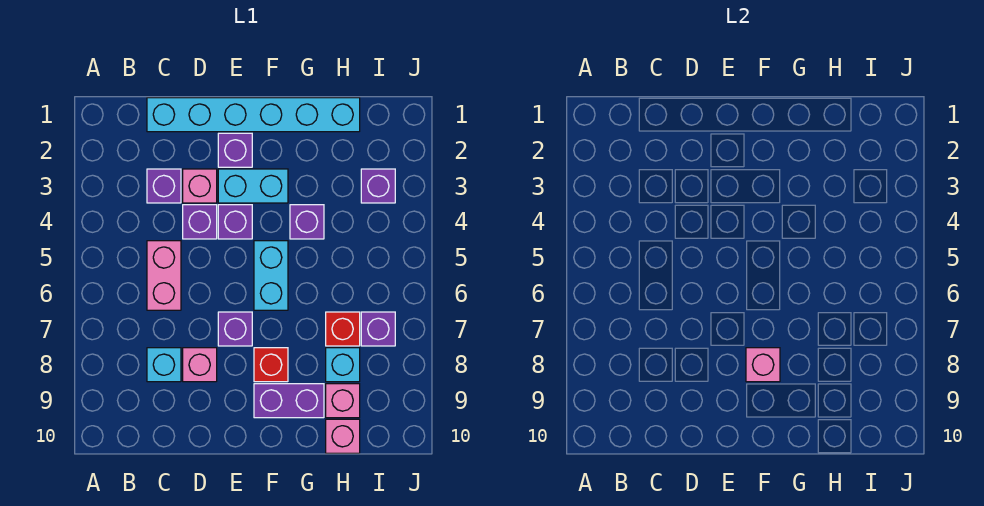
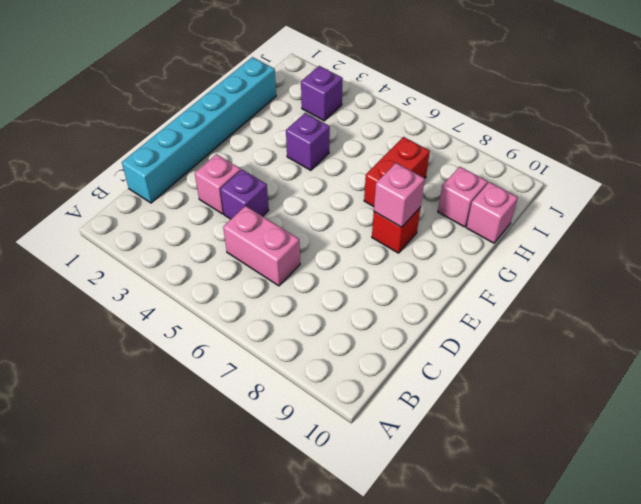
red brick G7:H7 level 1 -> red brick H7 level 1
none -> purple brick C3 level 1
none -> cyan brick C8 level 1
none -> pink brick D8 level 1

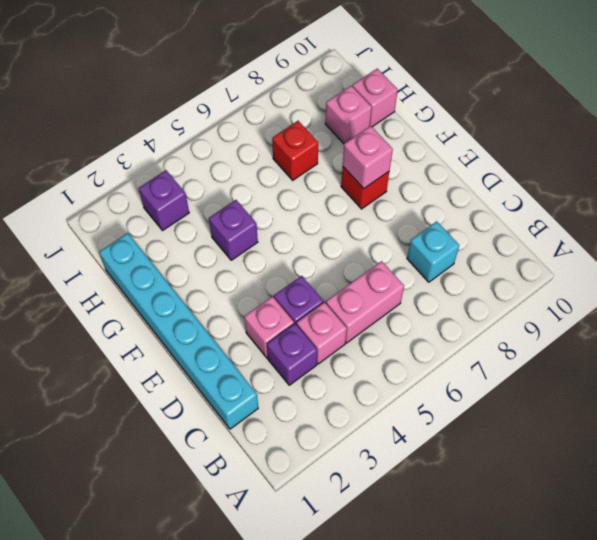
pink brick C4 level 1 -> pink brick D8 level 1
none -> purple brick E2 level 1
none -> cyan brick E3:F3 level 1
none -> purple brick E4 level 1

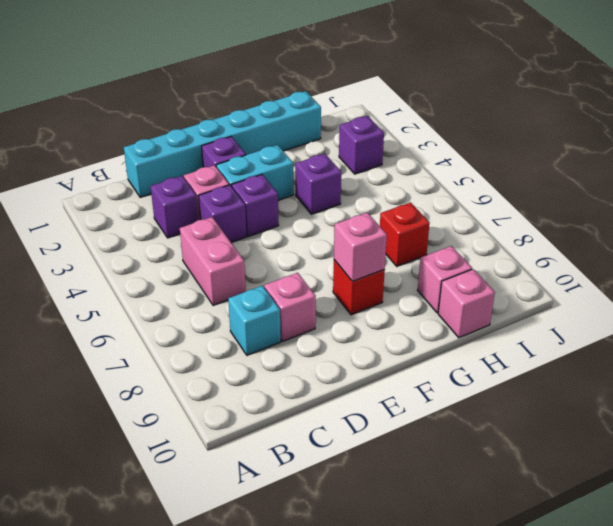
none -> purple brick E7 level 1
none -> cyan brick F5:F6 level 1
none -> purple brick F9:G9 level 1

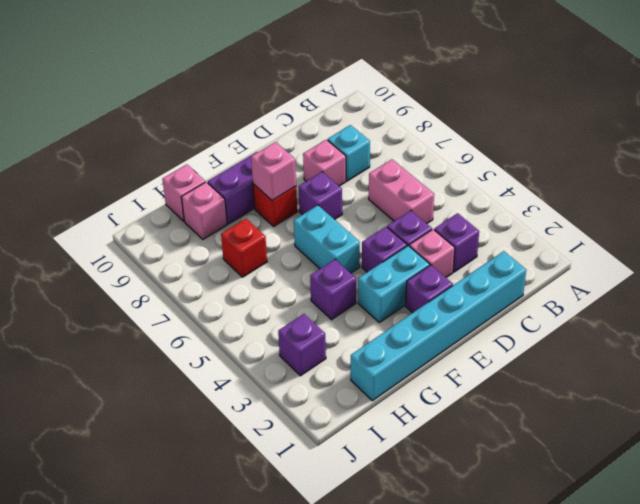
none -> cyan brick H8 level 1
none -> purple brick I7 level 1

